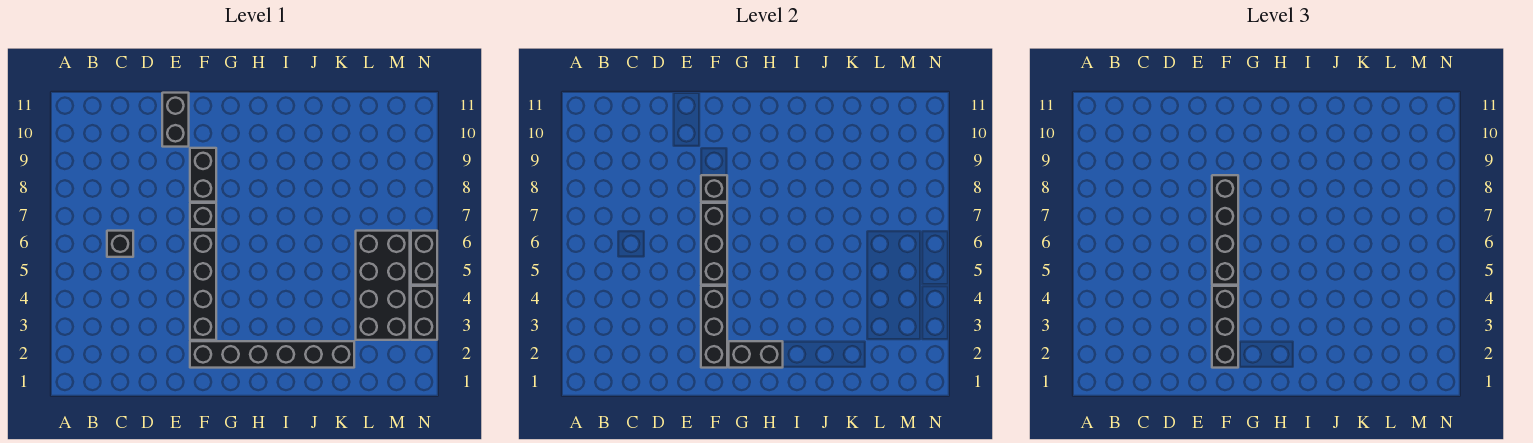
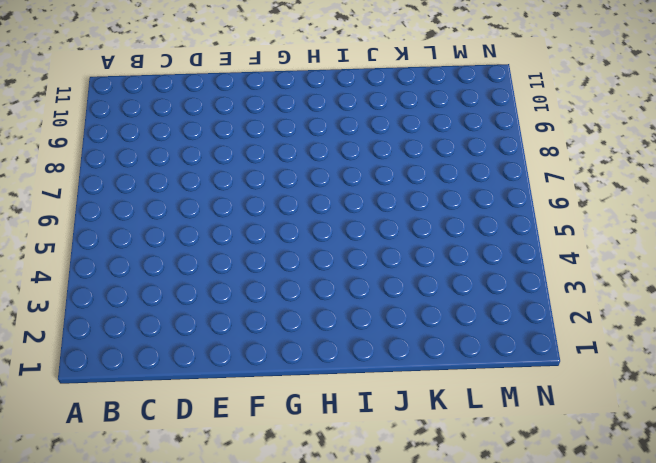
none -> black brick C6 level 1
none -> black brick E10:E11 level 1
none -> black brick F2:K2 level 1

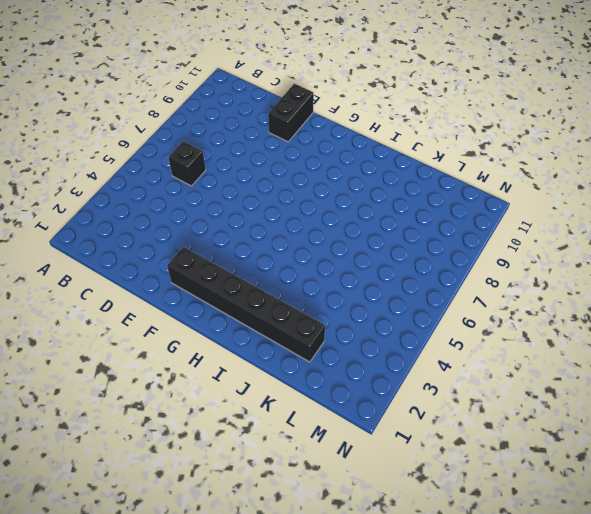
none -> black brick F3:F6 level 1
none -> black brick F7 level 1
none -> black brick F8:F9 level 1

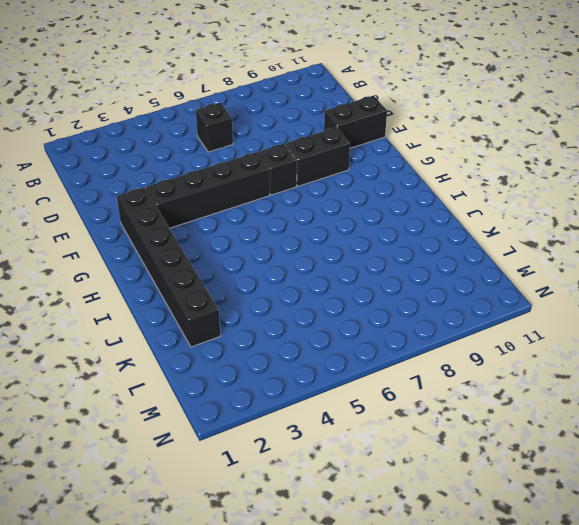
none -> black brick L3:M6 level 1
none -> black brick N3:N4 level 1
none -> black brick N5:N6 level 1

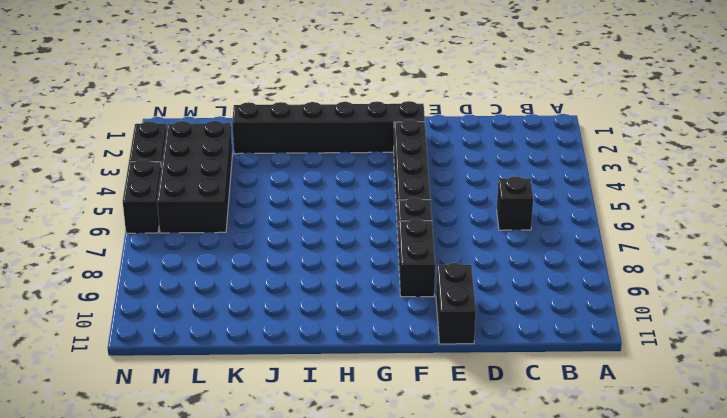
none -> black brick F2:F4 level 2
none -> black brick F5:F7 level 2
none -> black brick F8 level 2

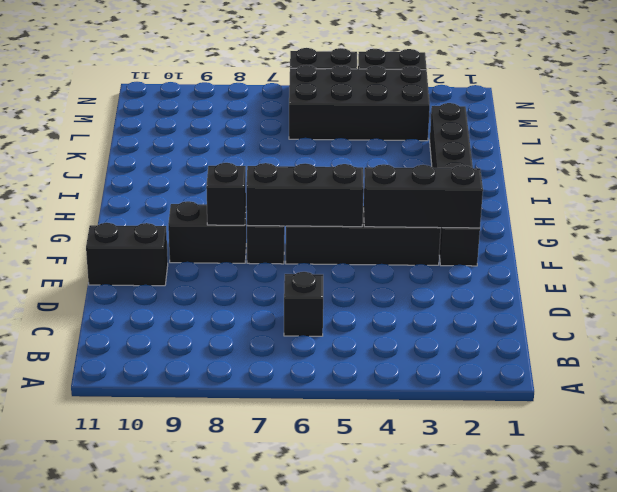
none -> black brick G2:H2 level 2
none -> black brick F2:F4 level 3
none -> black brick F5:F8 level 3

